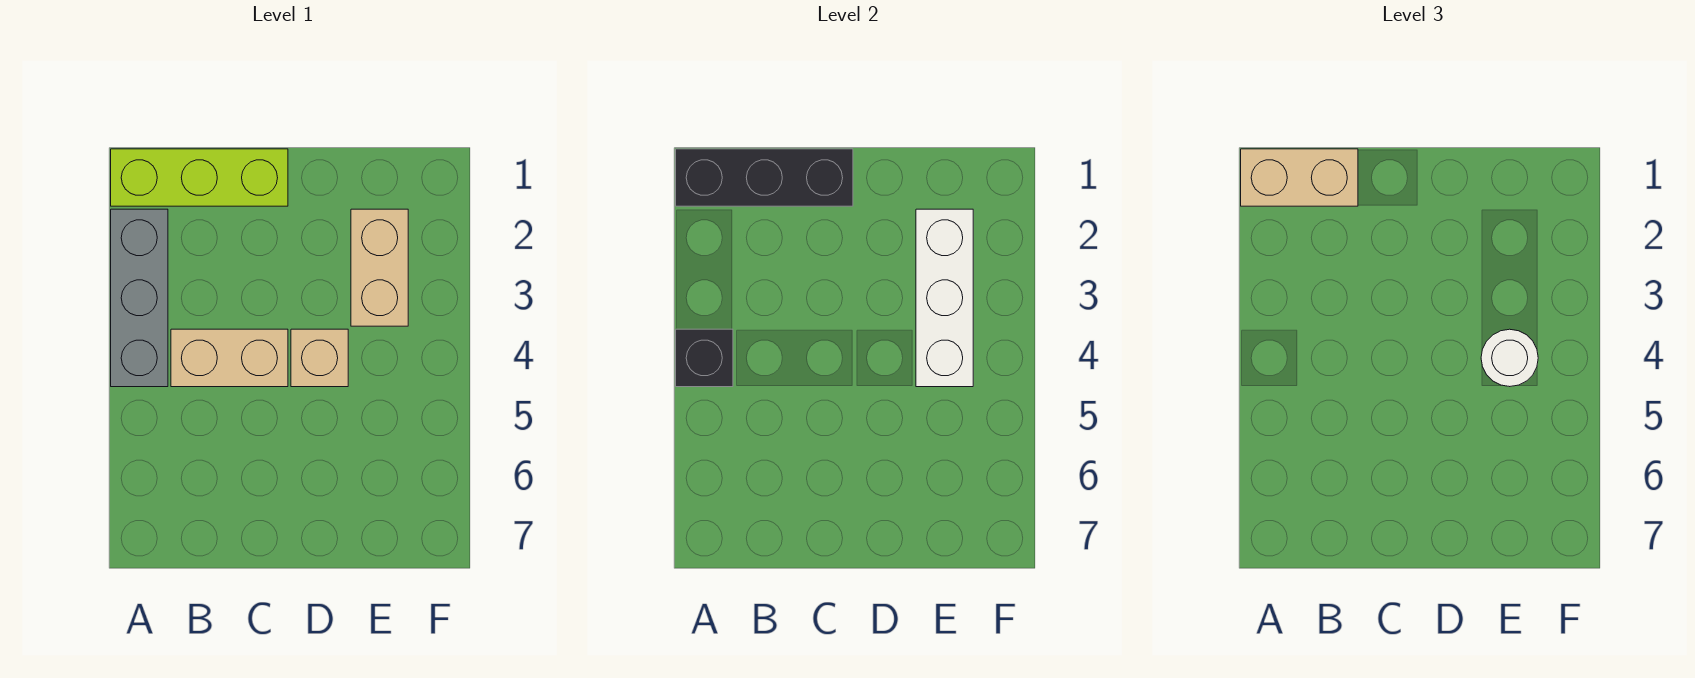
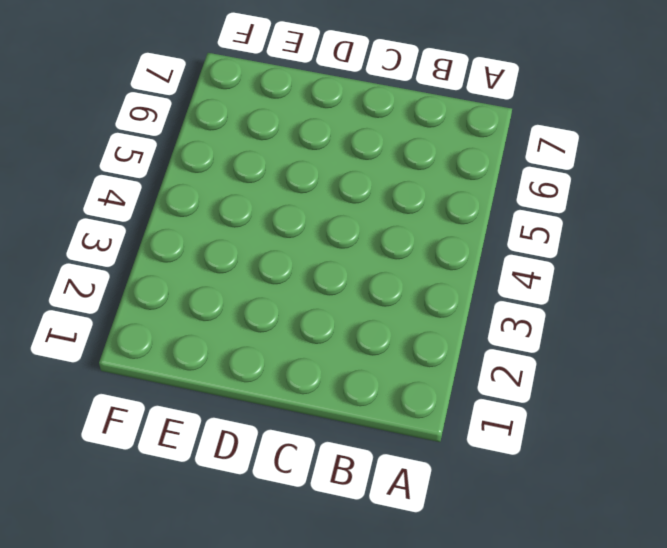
none -> lime brick A1:C1 level 1
none -> grey brick A2:A4 level 1

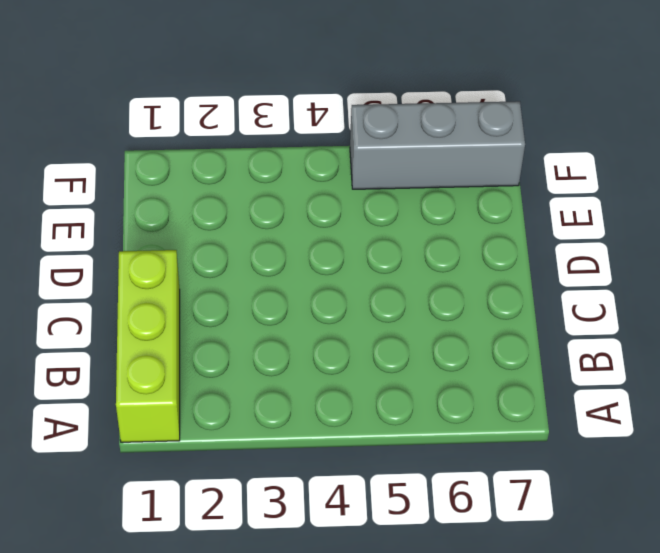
grey brick F5:F7 level 1 -> grey brick A2:A4 level 1
none -> tan brick B4:C4 level 1
none -> tan brick D4 level 1

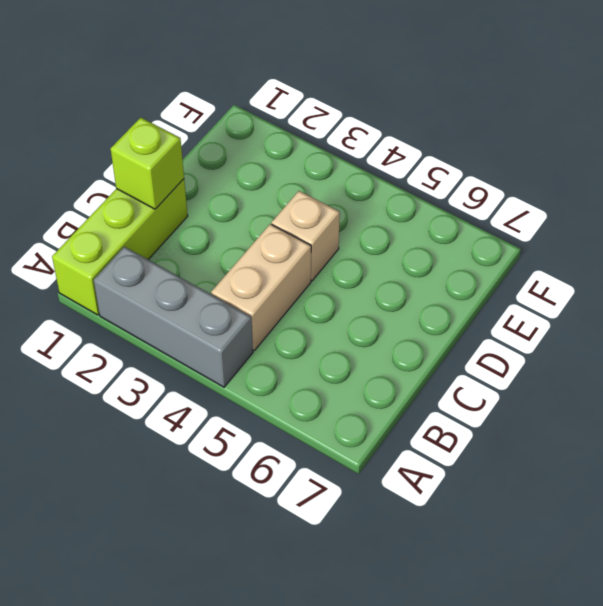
lime brick C1 level 2 -> black brick A1:C1 level 2
none -> tan brick E2:E3 level 1
none -> black brick A4 level 2

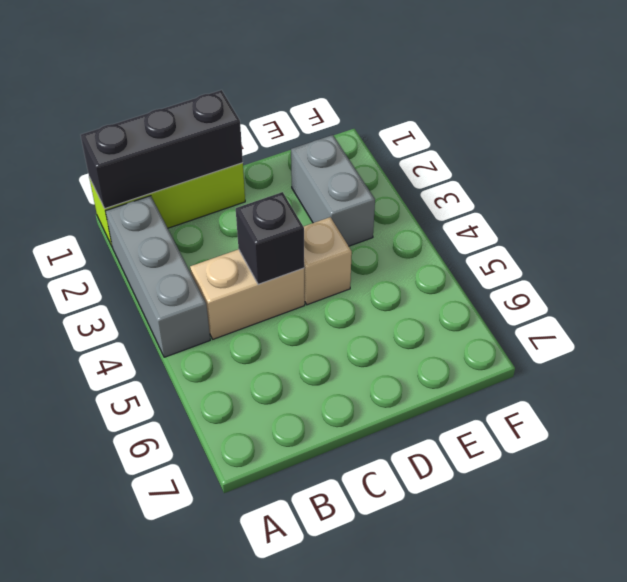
black brick C4 level 2 -> black brick A4 level 2
grey brick E2:E3 level 1 -> tan brick E2:E3 level 1
none -> white brick E2:E4 level 2
none -> tan brick A1:B1 level 3

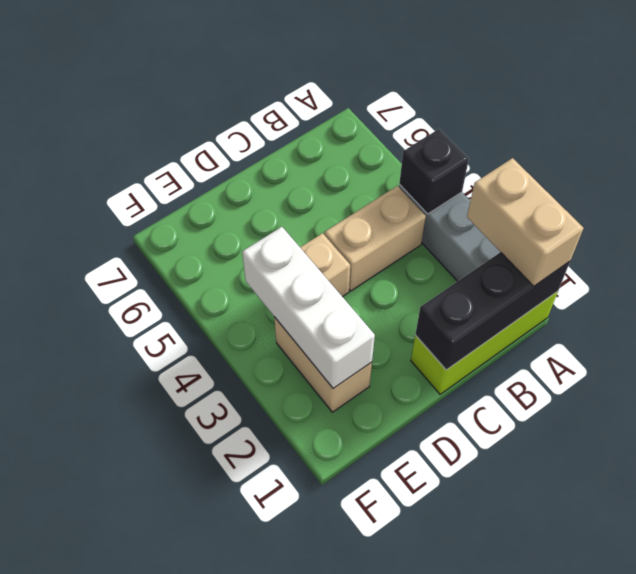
tan brick A1:A2 level 3 -> tan brick A1:B1 level 3
none -> white round brick E4 level 3

